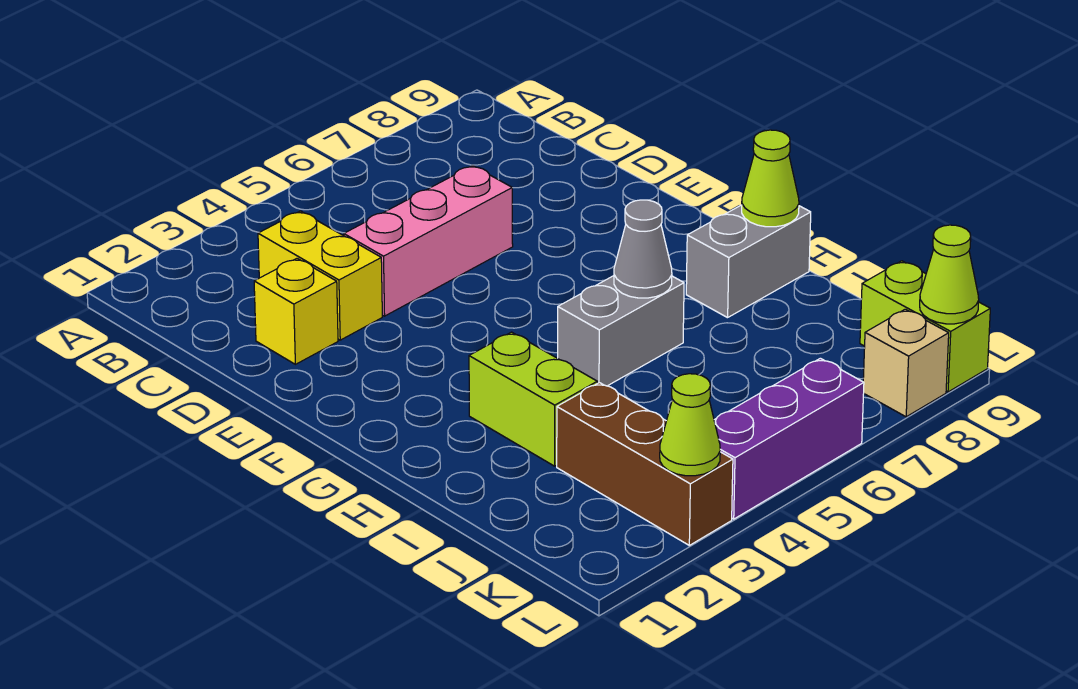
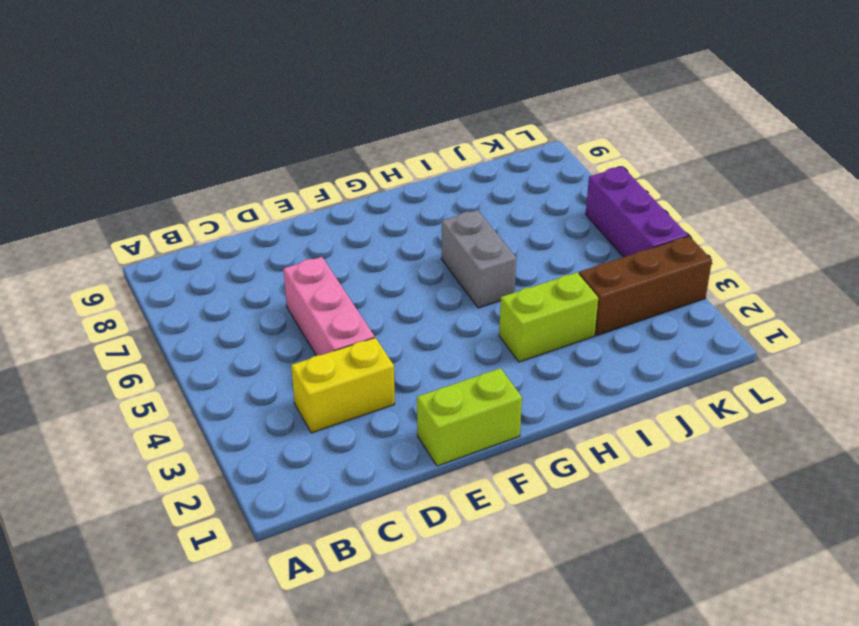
lime brick E1:F1 level 1 -> lime brick K9:L9 level 1
none -> yellow brick D2 level 1
none -> grey brick H8:H9 level 1
none -> tan brick L8 level 1

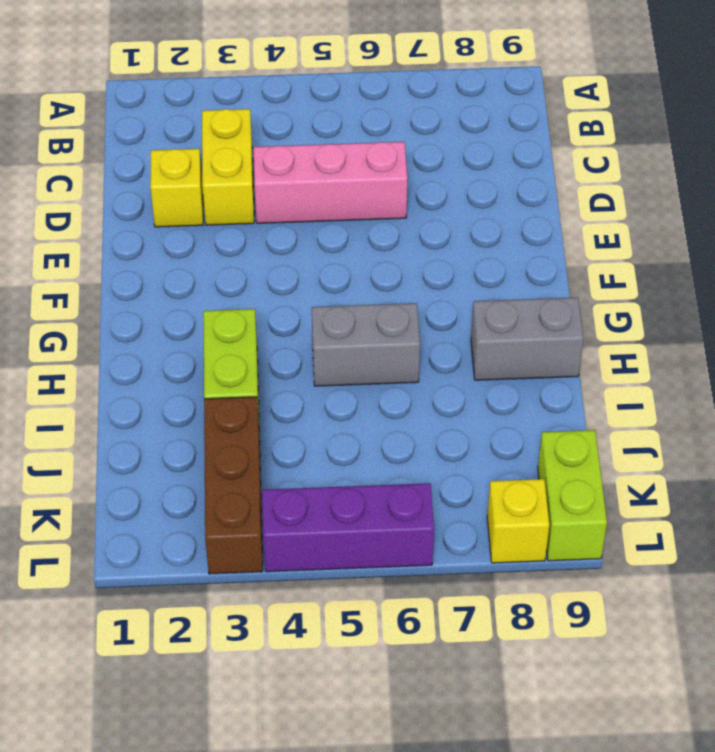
yellow brick L8 level 1 -> tan brick L8 level 1
none -> grey cone H6 level 2
none -> lime cone H9 level 2
none -> lime cone L3 level 2

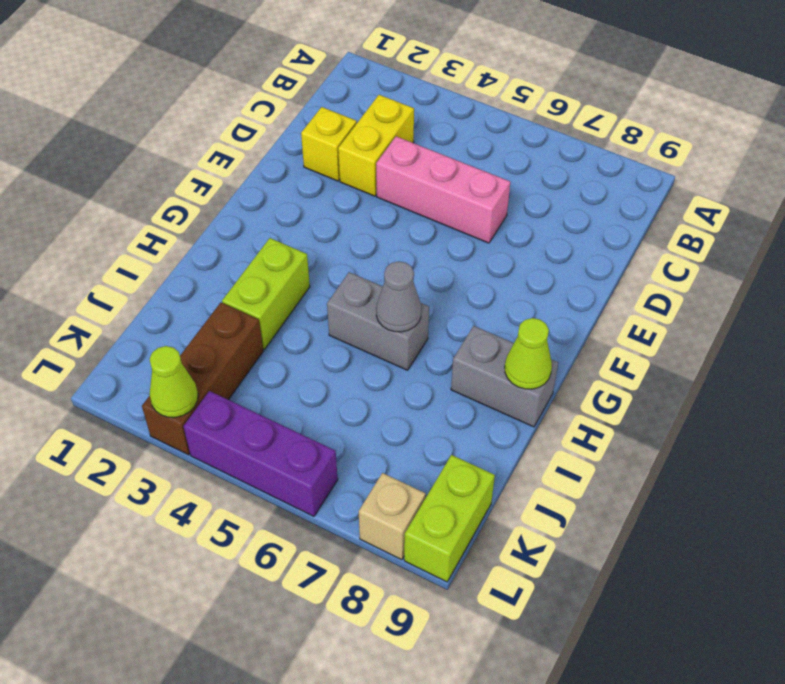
none -> lime cone L9 level 2

